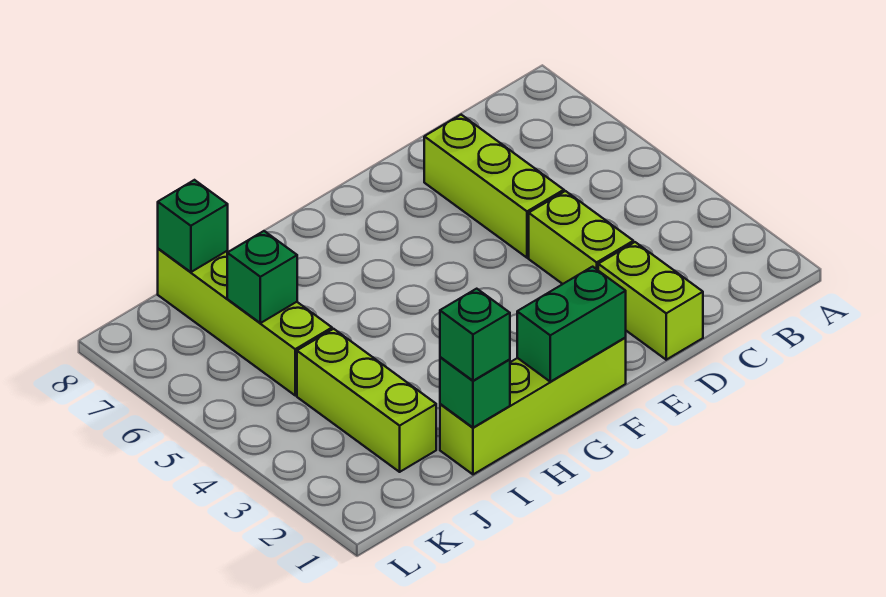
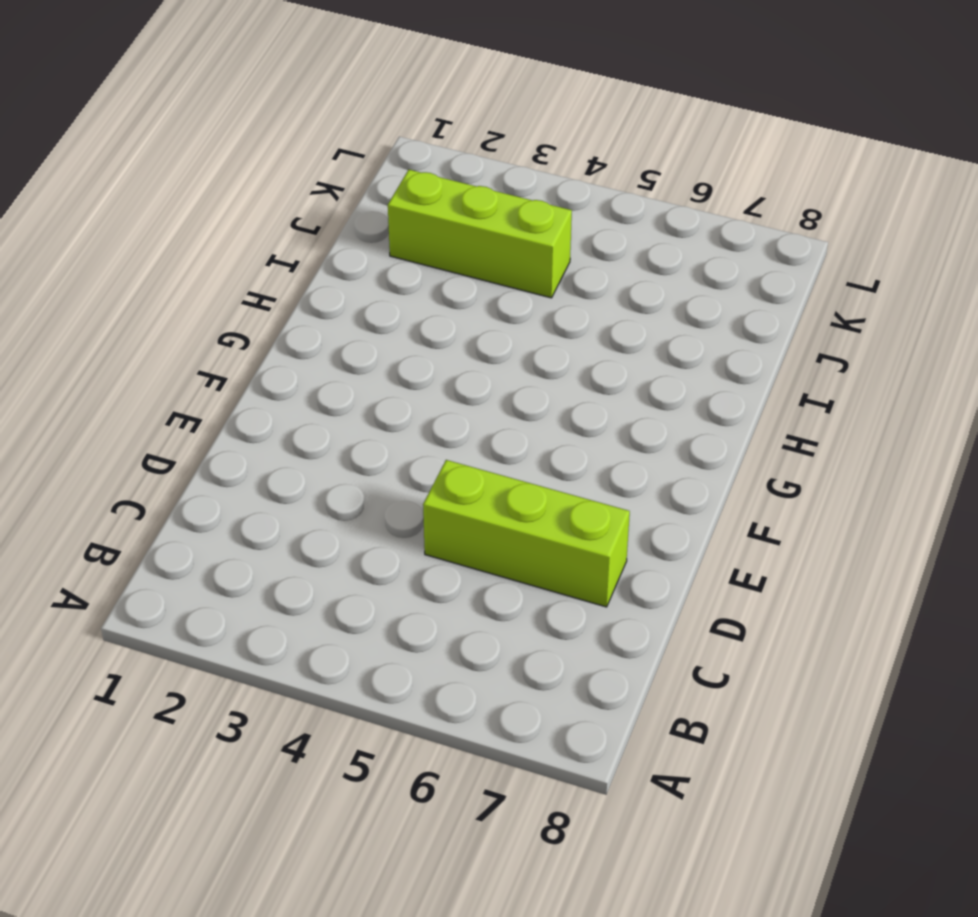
none -> lime brick D1:D2 level 1
none -> lime brick D3:D4 level 1

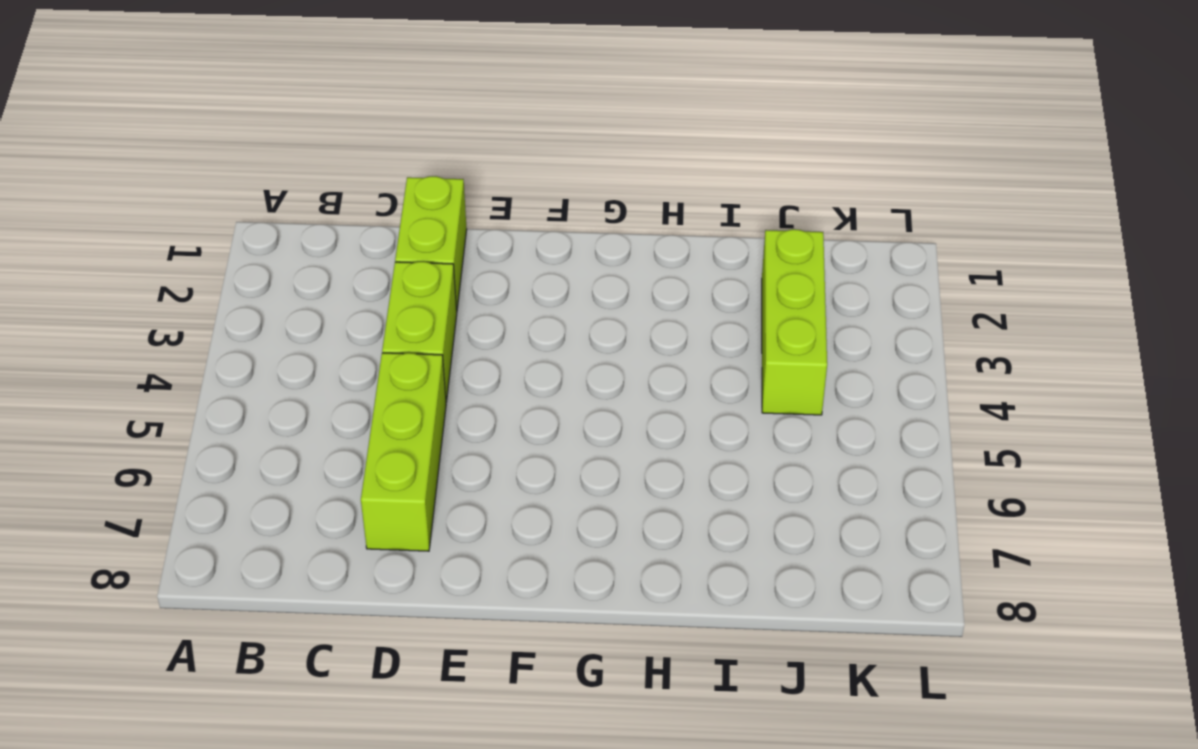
none -> lime brick F1:I1 level 1
none -> lime brick J5:J8 level 1

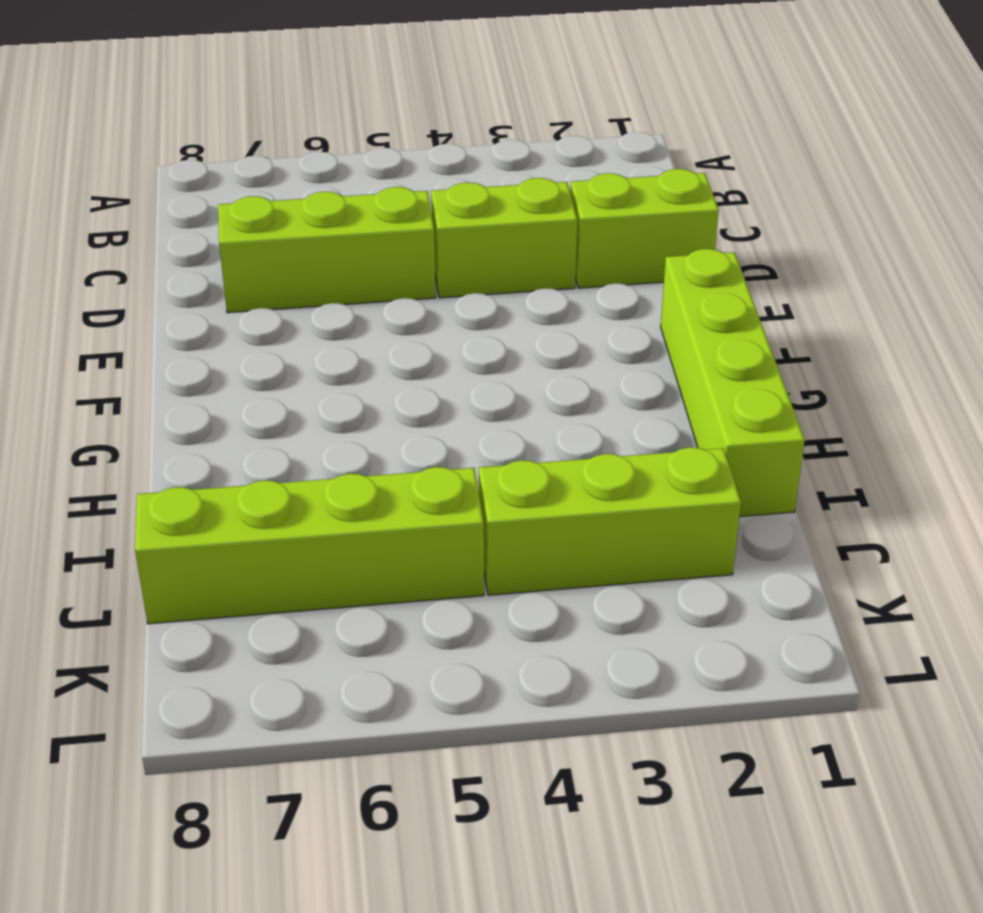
none -> green brick F1:G1 level 2
none -> green brick I1 level 2

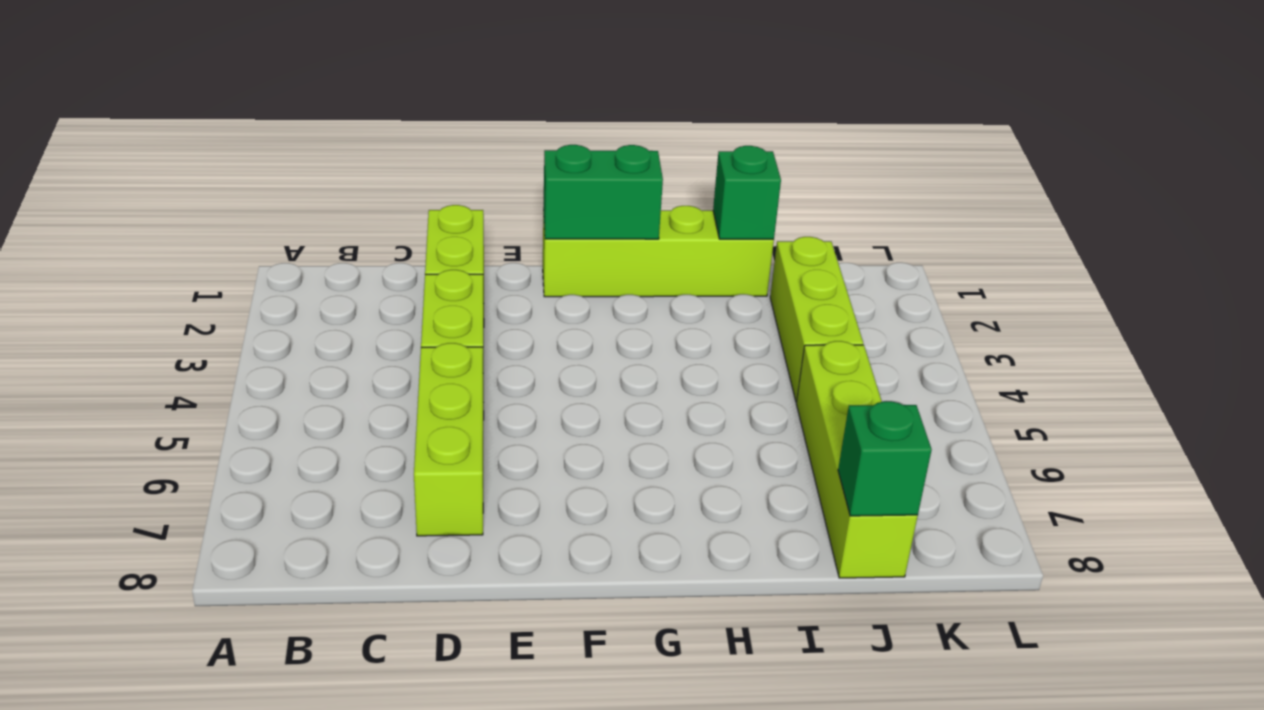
none -> green brick J6 level 2
none -> green brick I1 level 3

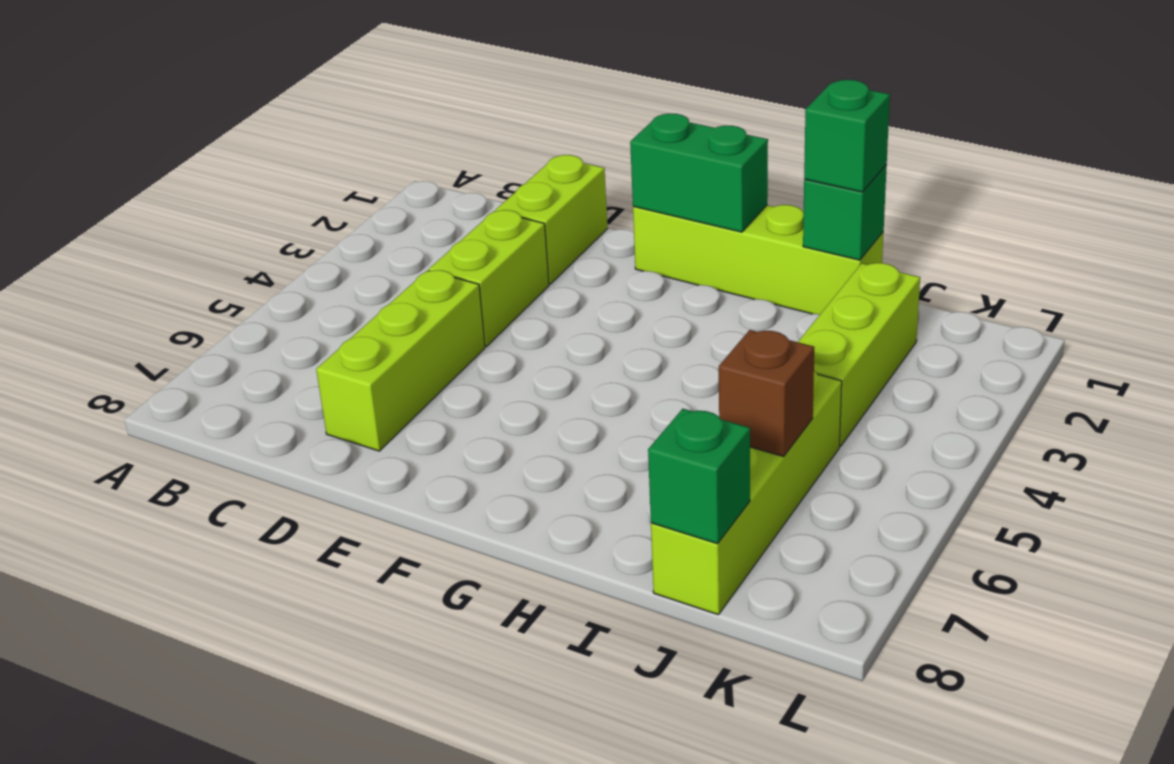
brown brick J6 level 2 -> green brick J6 level 2

